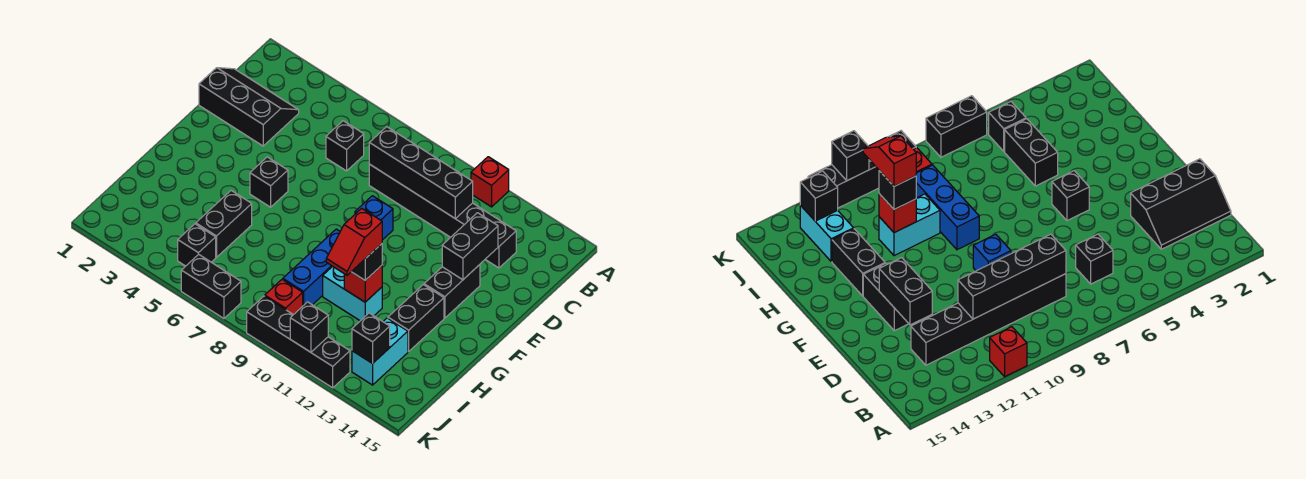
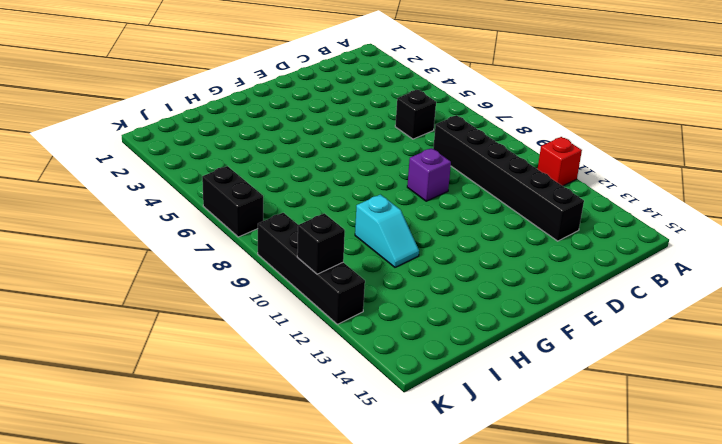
purple brick E9 level 1 -> blue brick E9 level 1
cyan slope H10:H11 level 1 top 10 -> cyan brick H10:H11 level 1
none -> black slope C1:D3 level 1 top D
none -> black brick E13:F13 level 1
none -> black brick F5 level 1

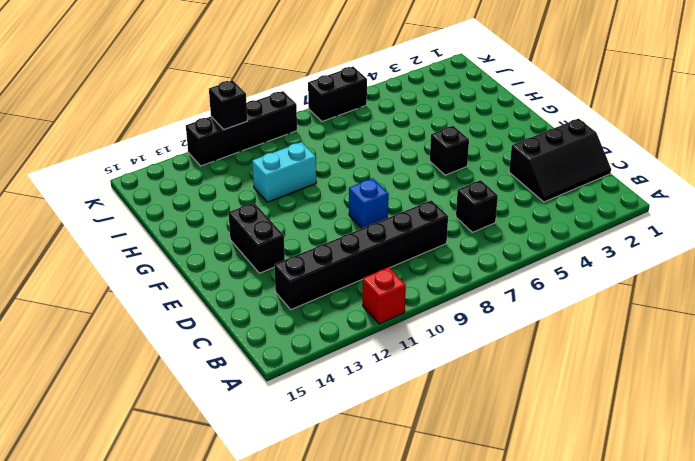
none -> blue brick G9:I9 level 1
none -> black brick G13:H13 level 1
none -> black brick H5:I5 level 1

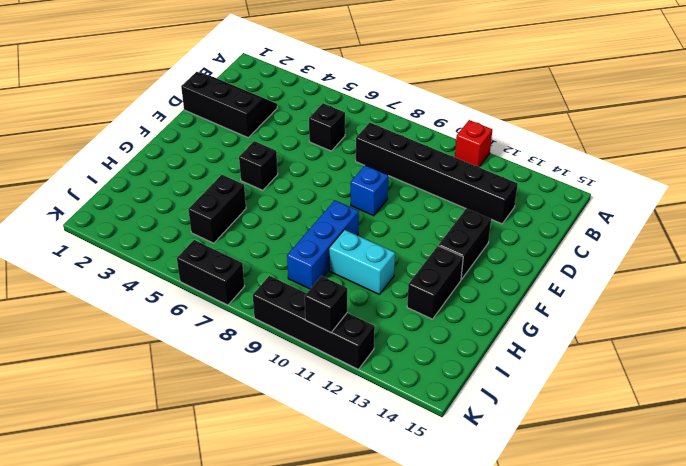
none -> cyan brick I13:J13 level 1
none -> black brick J5 level 1
none -> red brick J9 level 1

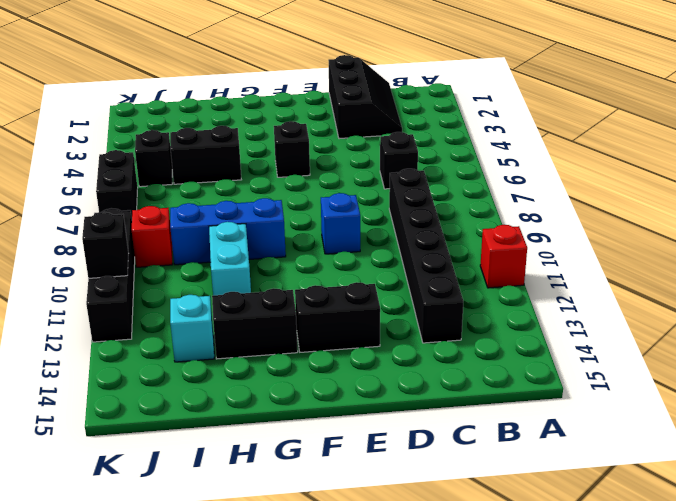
cyan brick I13 level 1 -> cyan brick I13:J13 level 1
none -> black brick C8:C11 level 2
none -> black brick D13:E13 level 2
none -> red brick H11 level 2

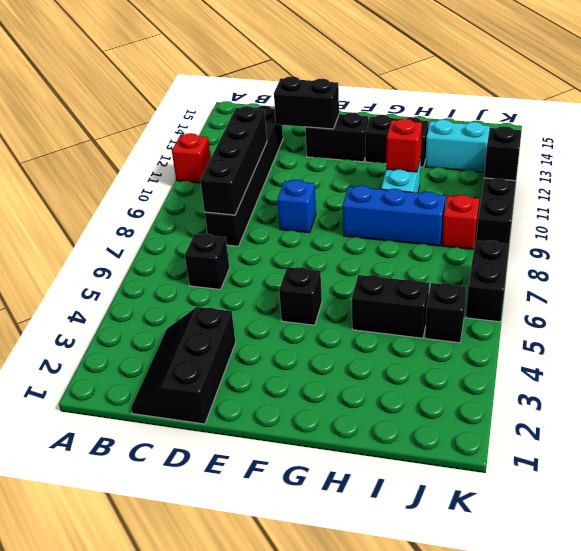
none -> black brick J13 level 2
none -> black brick H11 level 3
none -> red slope H11:I11 level 4 top H

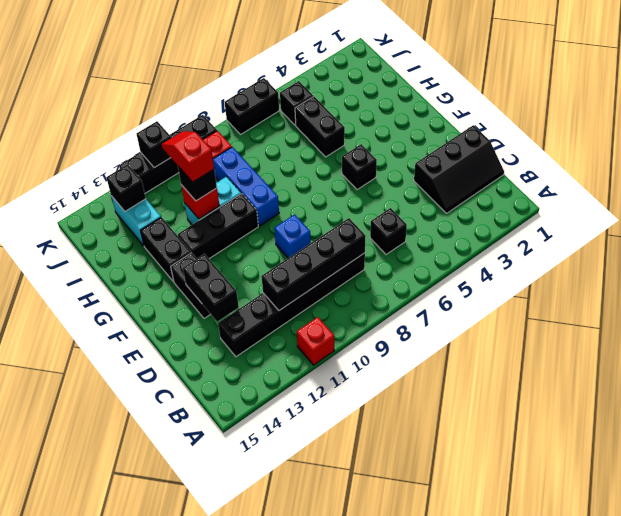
black brick G10:G12 level 1 -> none

